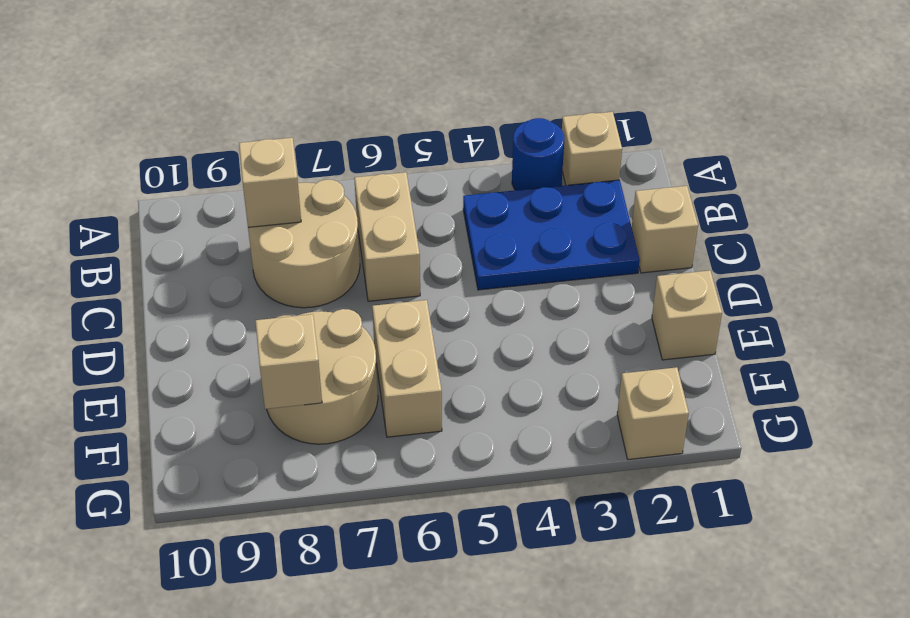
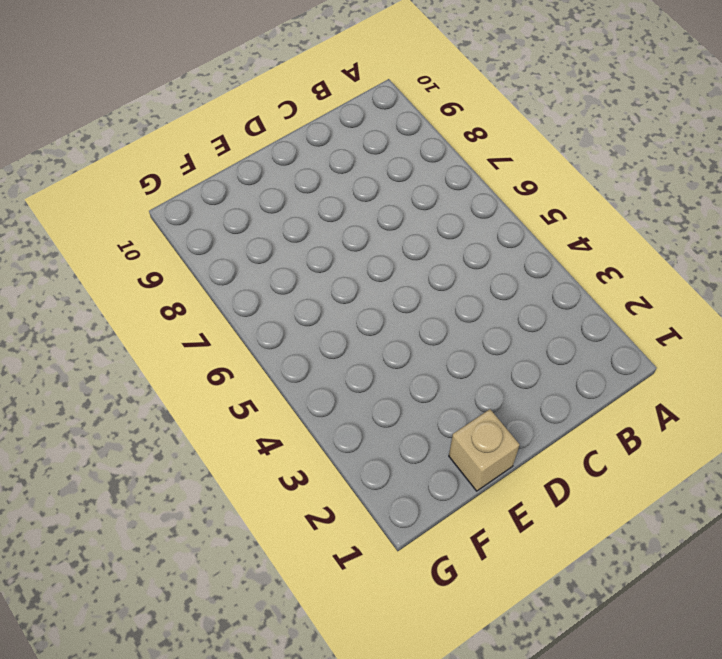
none -> tan brick A2 level 1
none -> blue round brick A3 level 1
none -> blue plate B2:C4 level 1

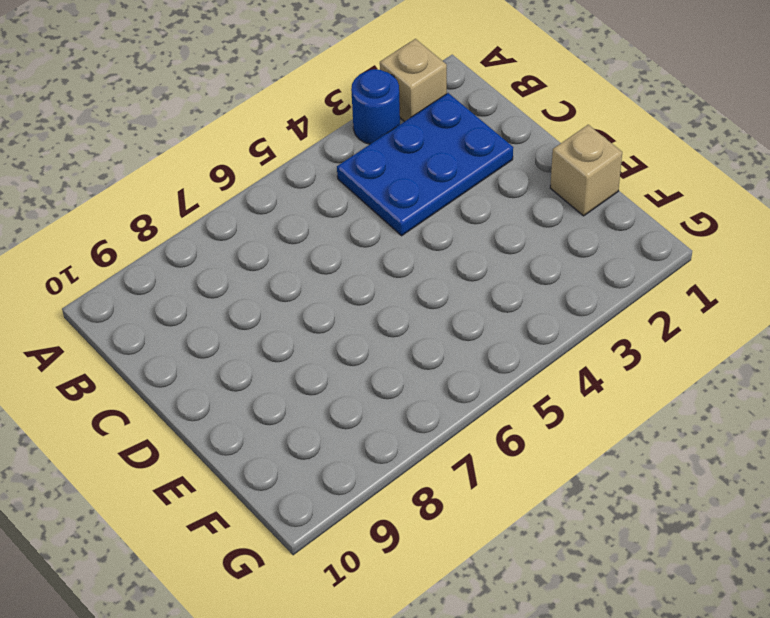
none -> tan brick B6:C6 level 1
none -> tan round brick B7:C8 level 1
none -> tan brick C1 level 1

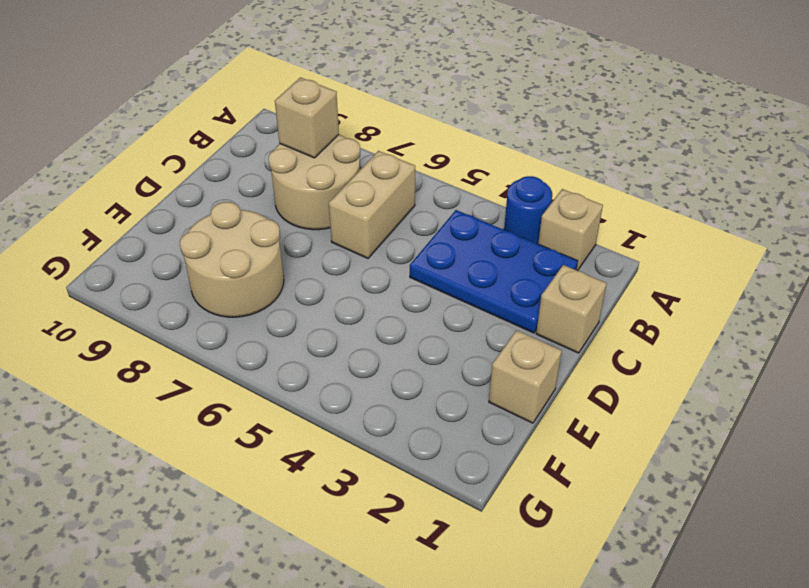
none -> tan brick E6:F6 level 1
none -> tan brick G2 level 1
none -> tan brick F8 level 2

